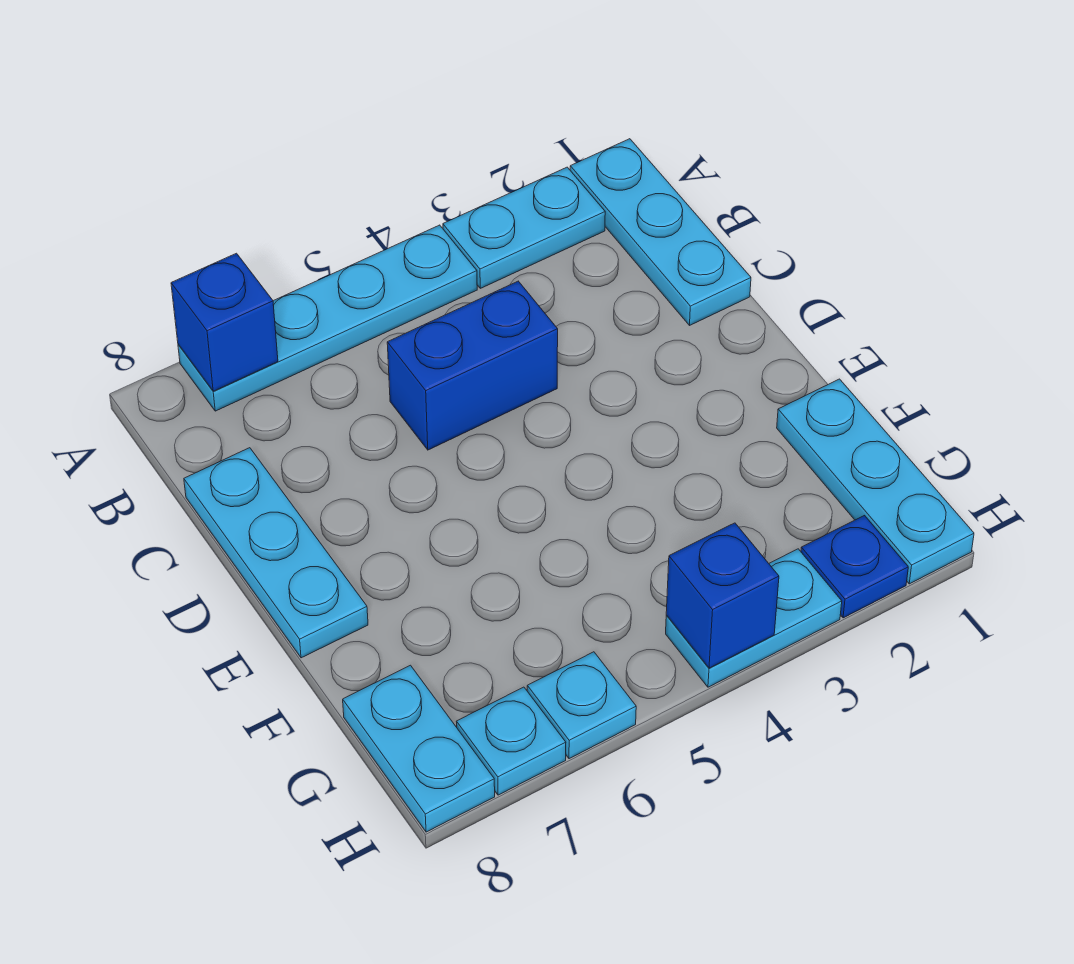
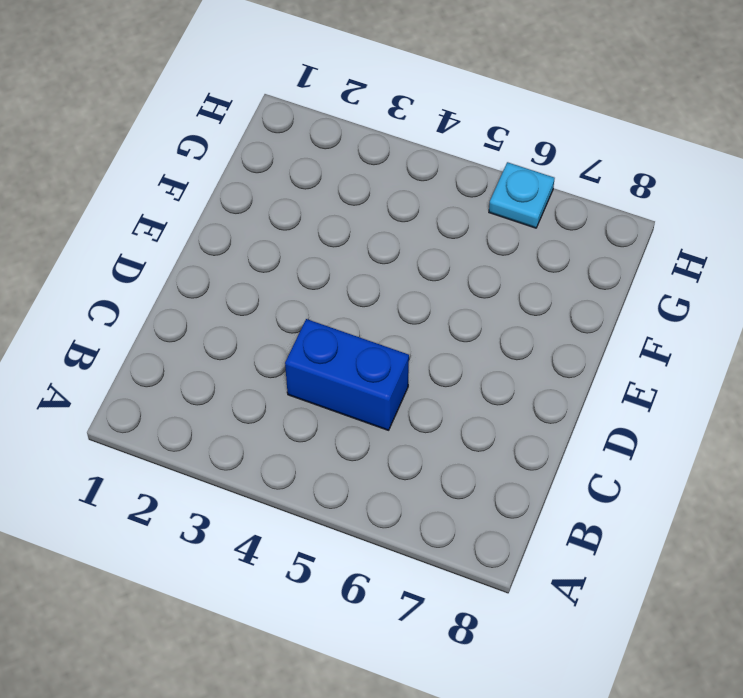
none -> cyan plate A1:C1 level 1
none -> cyan plate A2:A3 level 1
none -> cyan plate A4:A7 level 1

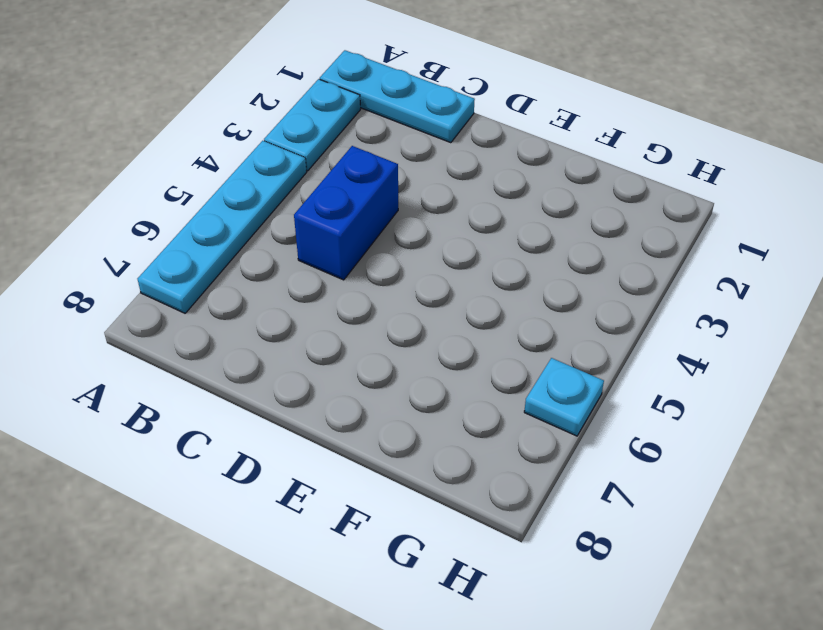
none -> cyan plate C8:E8 level 1
none -> cyan plate F1:H1 level 1
none -> cyan plate G8:H8 level 1

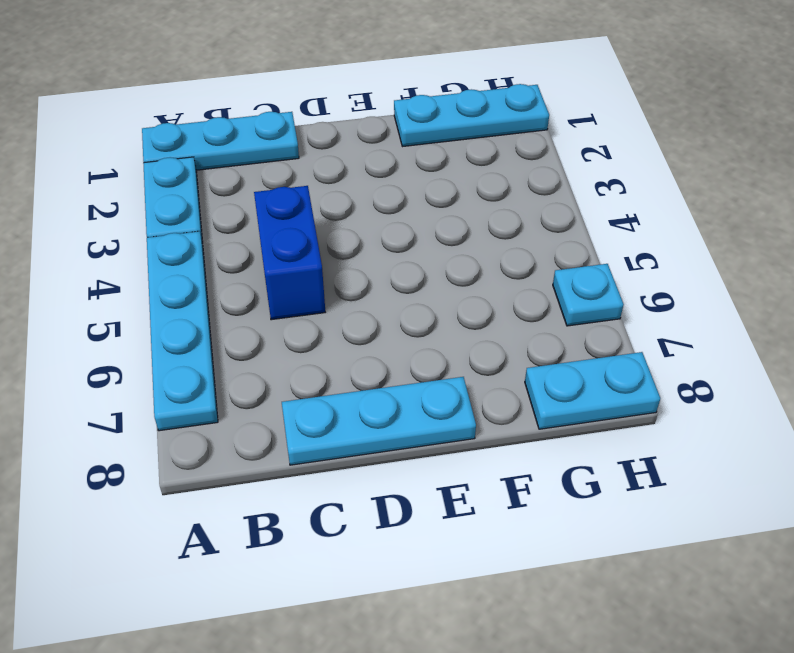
none -> blue plate H2 level 1
none -> cyan plate H3:H4 level 1
none -> cyan plate H7 level 1

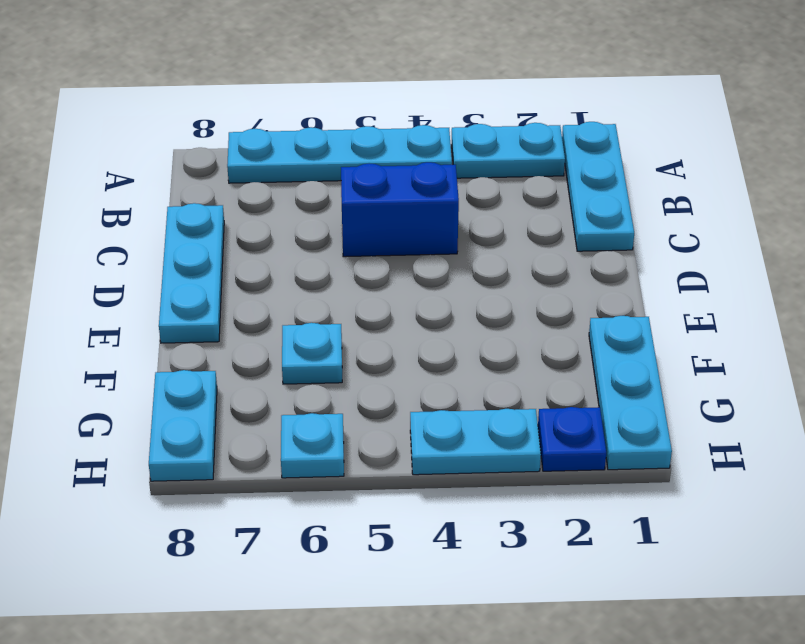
cyan plate F6 level 1 -> cyan plate H7 level 1
none -> blue brick A7 level 2
none -> blue brick H4 level 2

